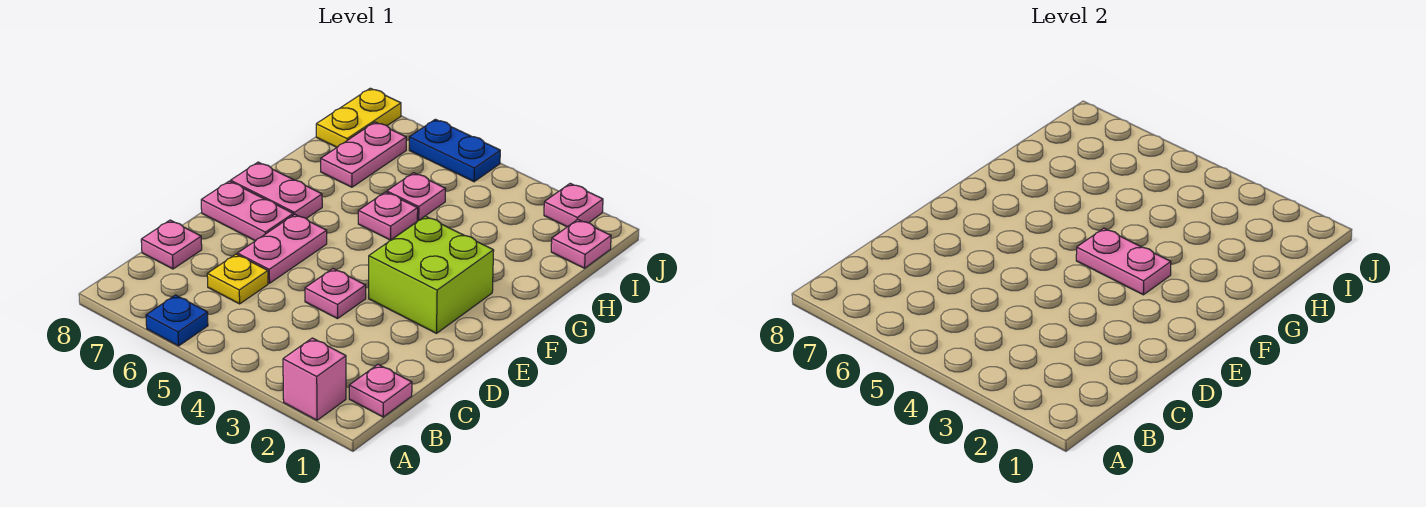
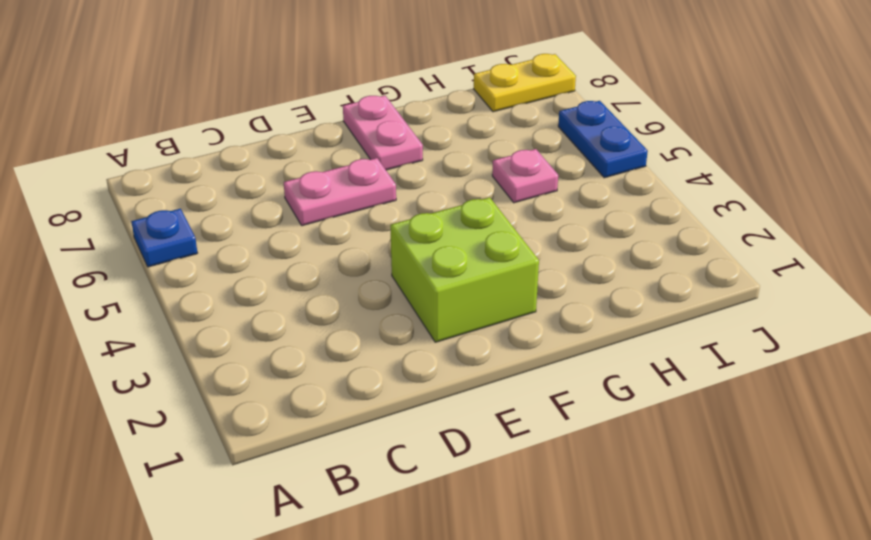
none -> pink brick A2 level 1
none -> pink plate B1 level 1
none -> yellow plate C6 level 1

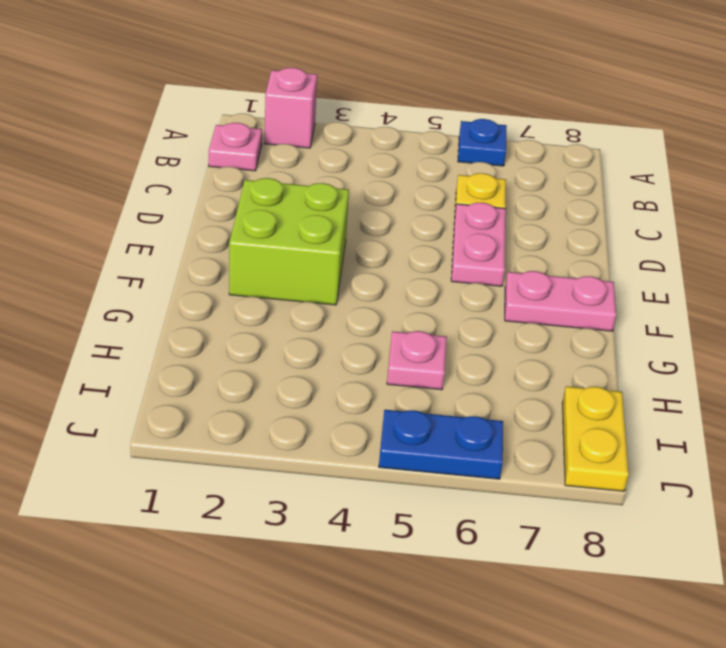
none -> pink plate C8 level 1
none -> pink plate D4 level 1
none -> pink plate E7:E8 level 1

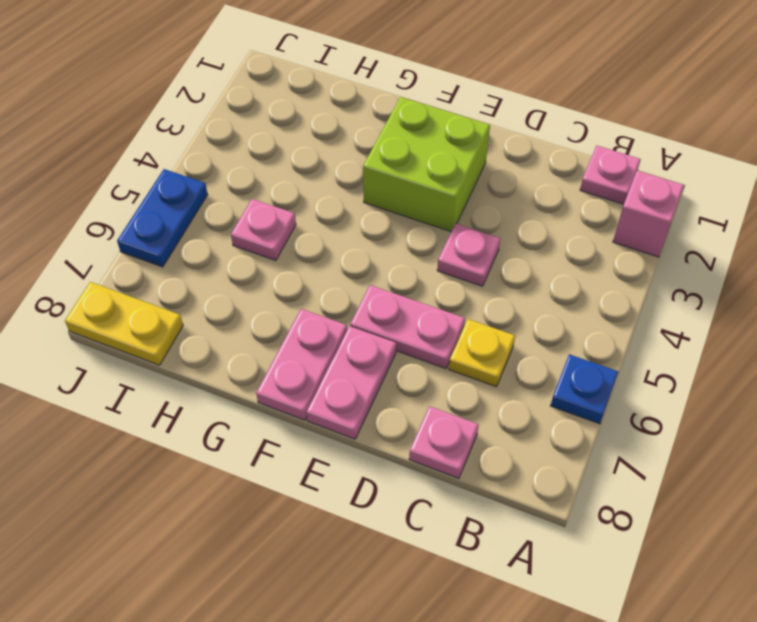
none -> pink plate G5 level 1
none -> pink plate H7:I7 level 1
none -> pink plate I1 level 1

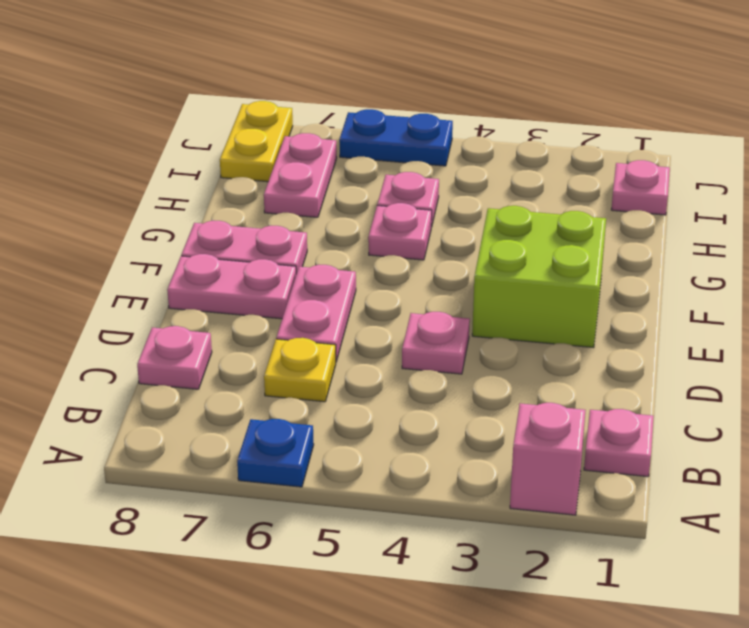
none -> pink plate J2 level 1
none -> pink plate F3:F4 level 2

